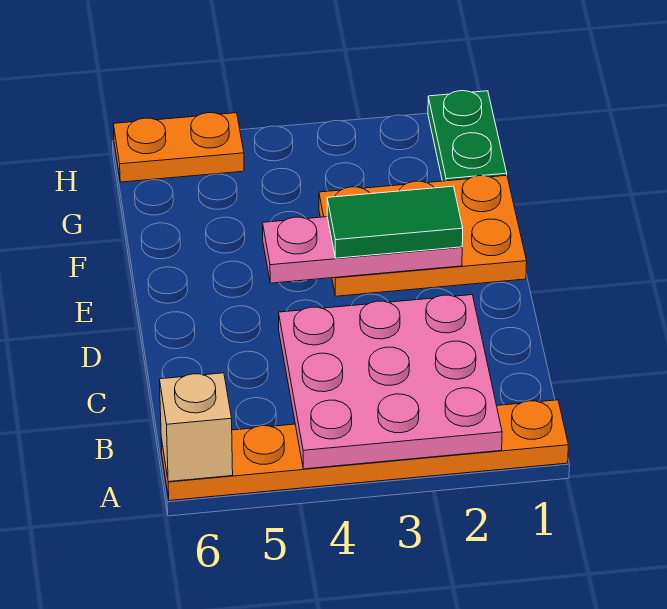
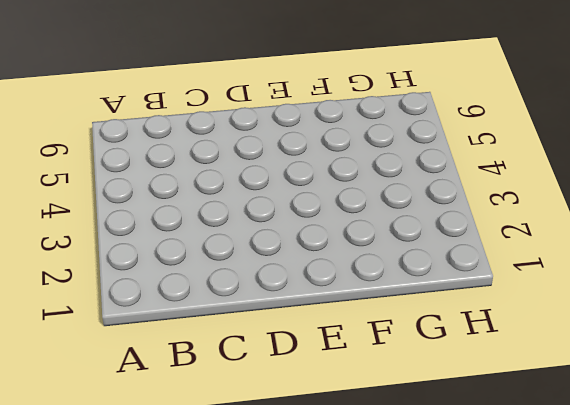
none -> orange plate A1:A6 level 1
none -> orange plate E1:F3 level 1

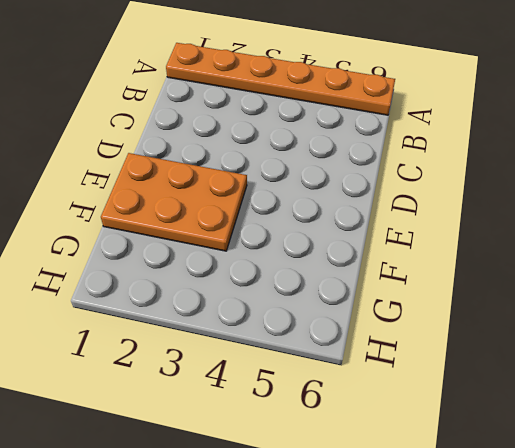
none -> green plate G1:H1 level 1
none -> orange plate H5:H6 level 1

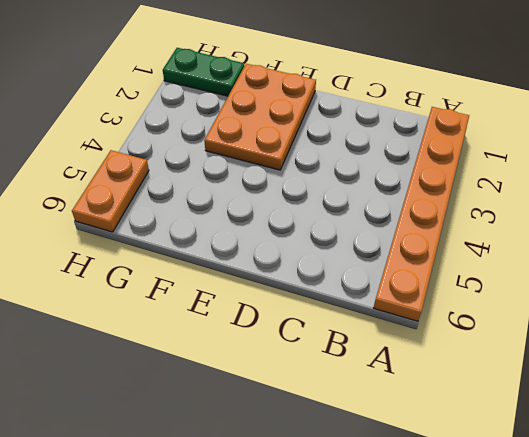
none -> pink plate A2:C4 level 2
none -> tan brick A6 level 2

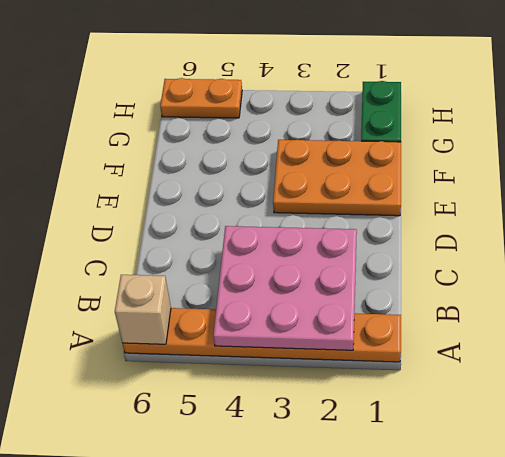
none -> pink plate E2:E4 level 2
none -> green tile E2:E3 level 3

